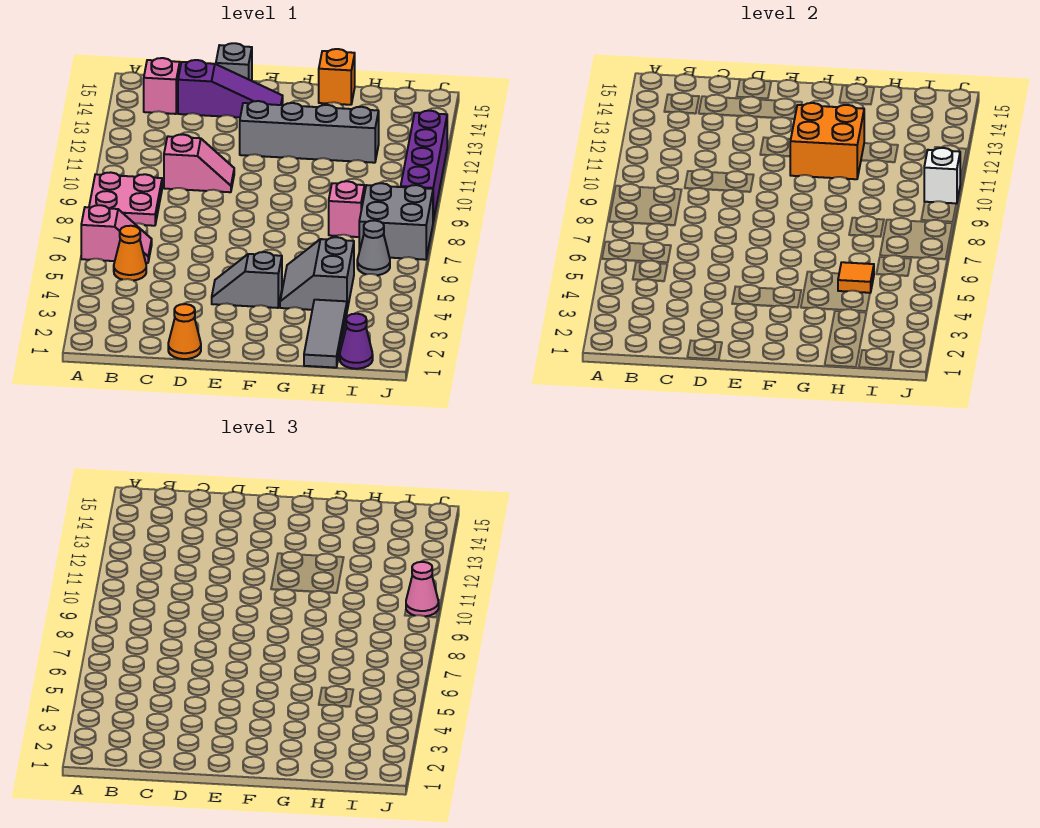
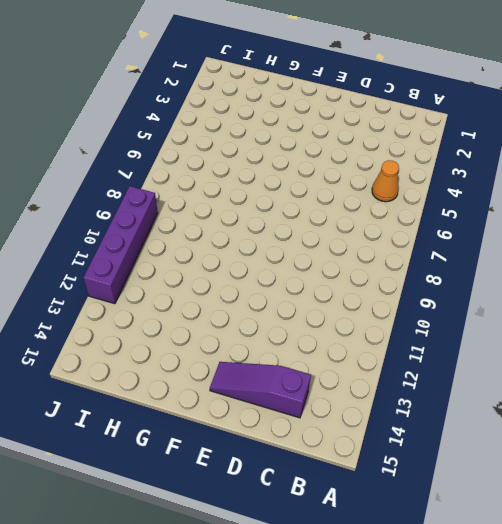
none -> pink slope A6:B6 level 1 top A
none -> pink plate A8:B9 level 1
none -> pink brick B14 level 1

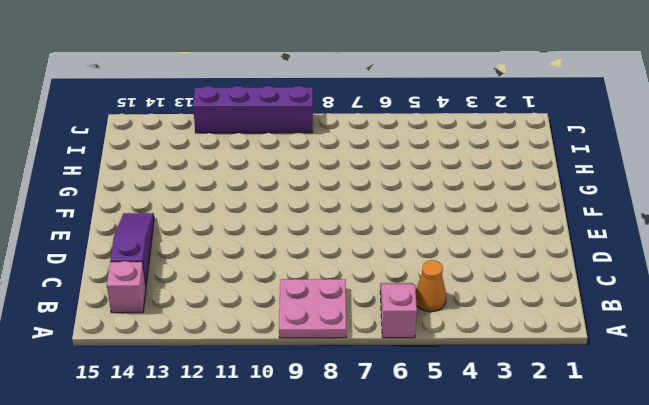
none -> pink slope C10:D10 level 1 top C
none -> orange cone D1 level 1
none -> grey brick D15 level 1

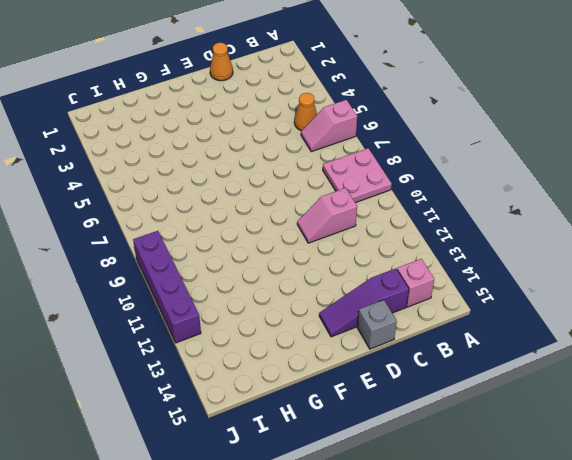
none -> grey slope E4:F4 level 1 top F
none -> grey brick E12:H12 level 1
none -> grey slope G4:H5 level 1 top H

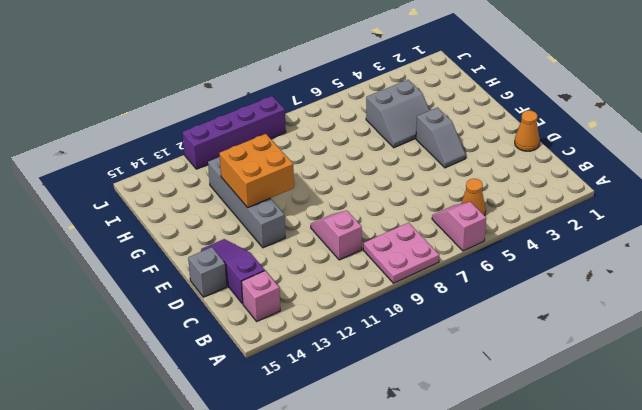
none -> orange brick G15 level 1
none -> grey tile H1:H3 level 1
none -> pink brick H8 level 1

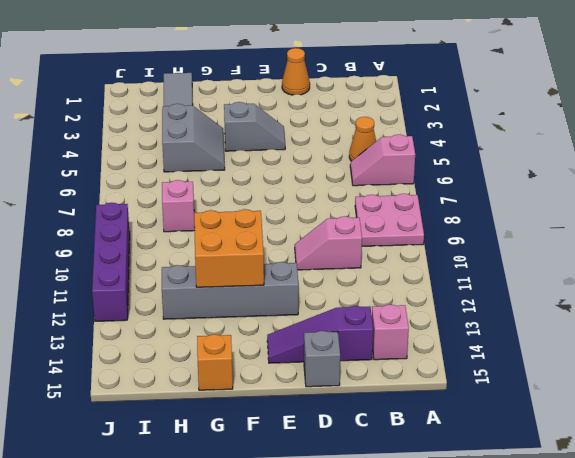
none -> purple cone I1 level 1
none -> grey cone I6 level 1
none -> grey brick I7:J8 level 1

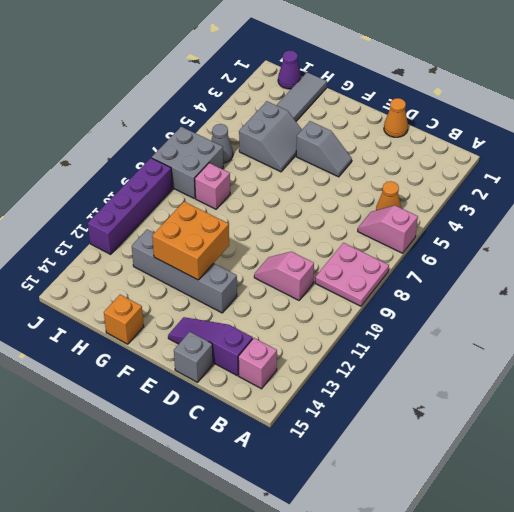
none -> orange tile H5 level 2
none -> white brick J10 level 2
none -> pink cone J10 level 3

